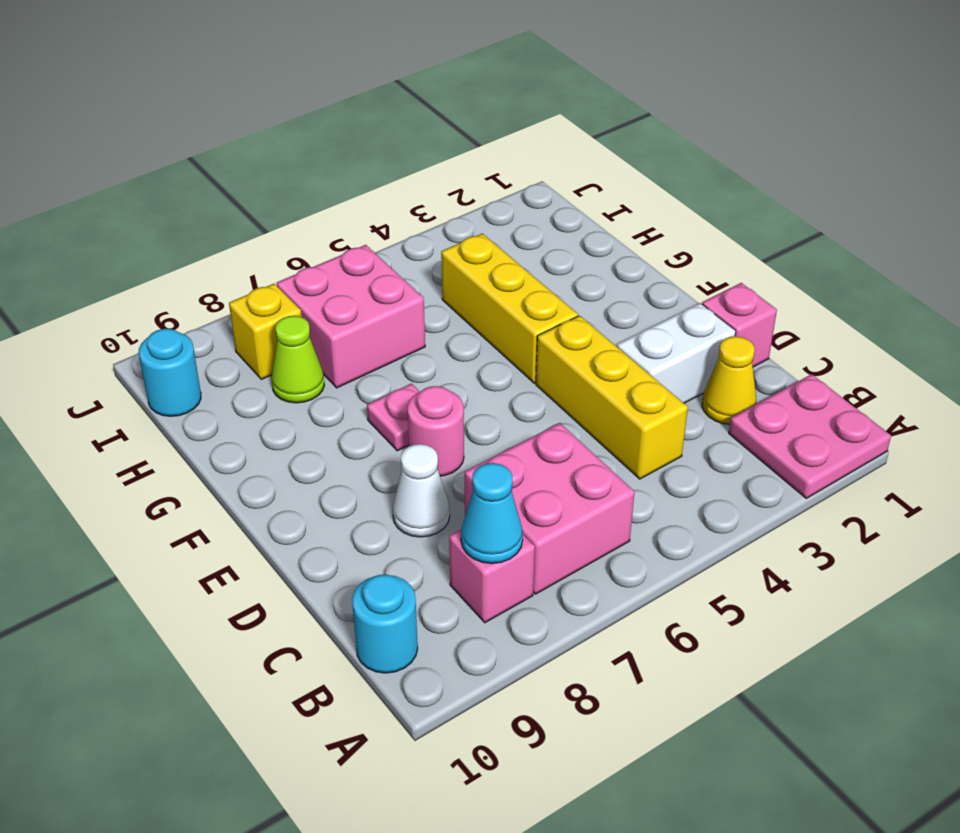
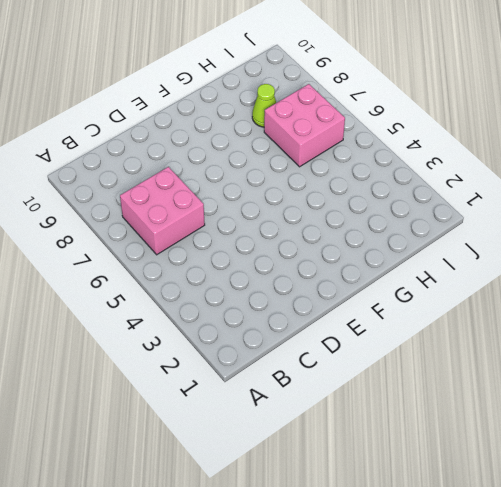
none -> pink plate A1:B2 level 1
none -> pink brick B8 level 1
none -> cyan round brick B10 level 1

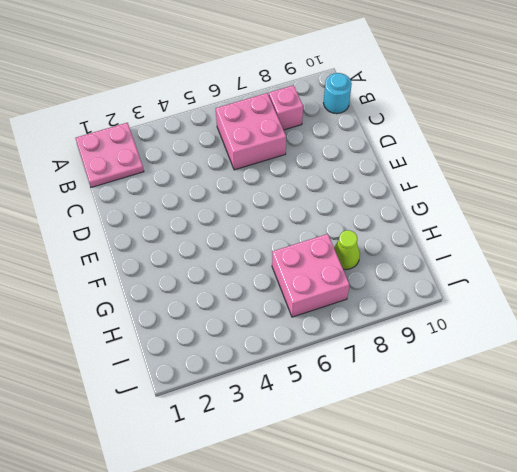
none -> yellow cone C2 level 1
none -> yellow brick C4:E4 level 1
none -> pink brick D1 level 1

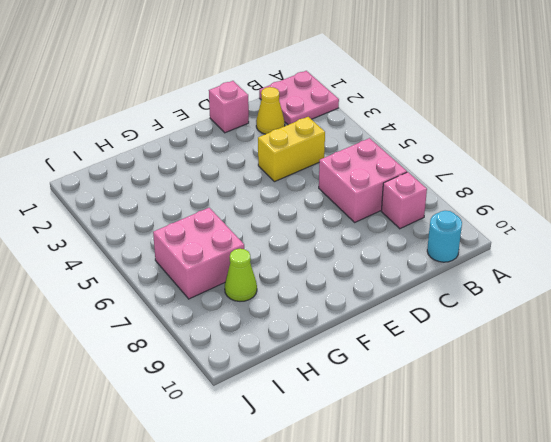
yellow brick C4:D4 level 1 -> yellow brick C4:E4 level 1
none -> white brick D2:D3 level 1
none -> white cone D8 level 1
none -> pink round brick E7 level 1

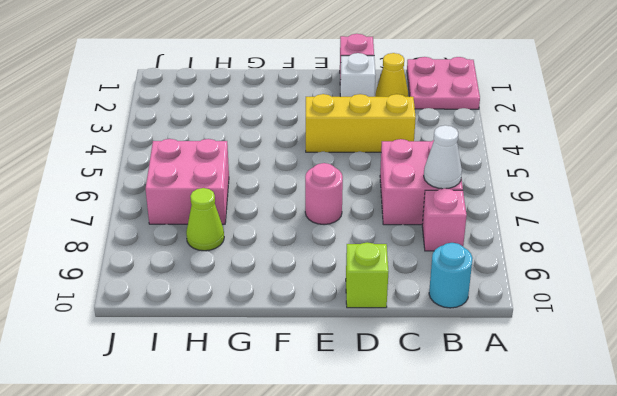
white cone B7 level 2 -> white cone D8 level 1
white brick D2 level 1 -> white brick D2:D3 level 1
lime brick D10 level 1 -> none
none -> yellow brick F4:H4 level 1
none -> pink plate F7 level 1
none -> yellow brick I8 level 1

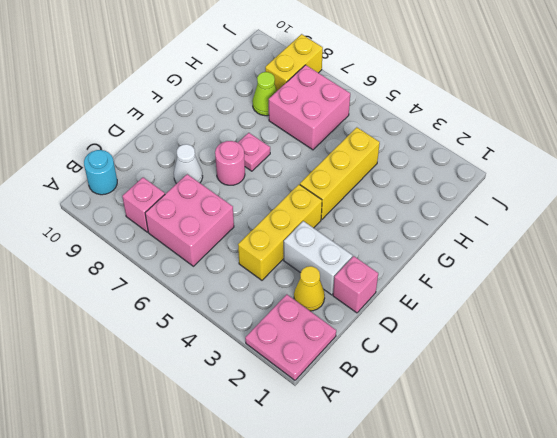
yellow brick I8:J8 level 1 -> yellow brick I8 level 1
none -> cyan round brick I10 level 1
none -> cyan cone B8 level 2

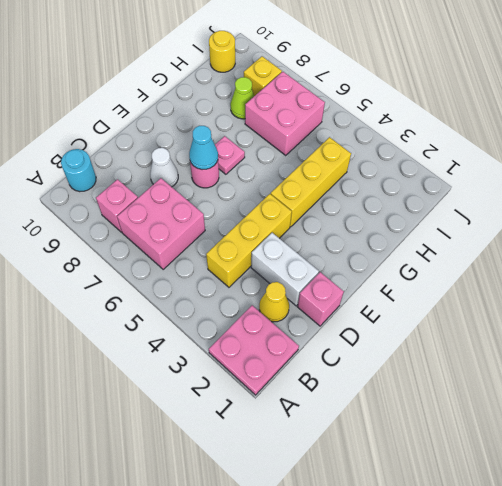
cyan cone E7 level 2 -> cyan cone B8 level 2
yellow round brick I10 level 1 -> cyan round brick I10 level 1

